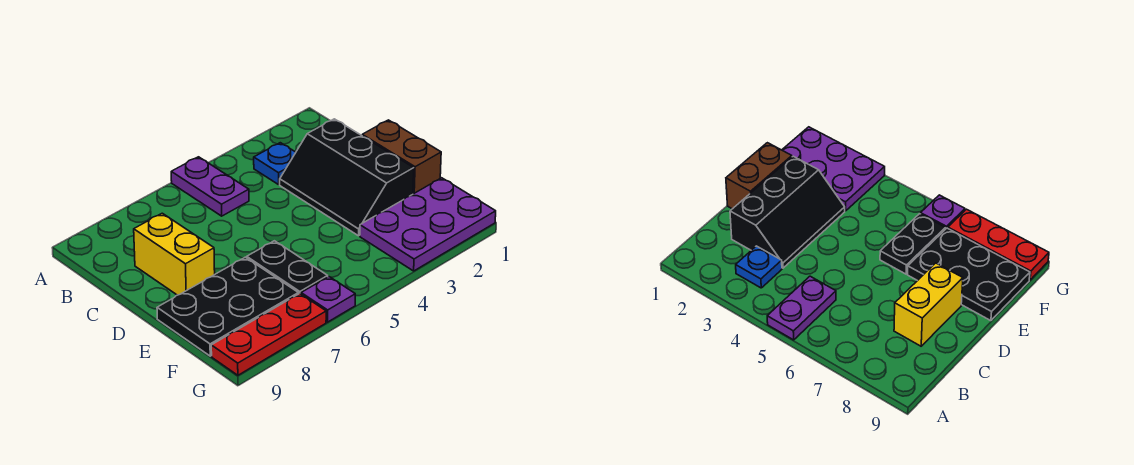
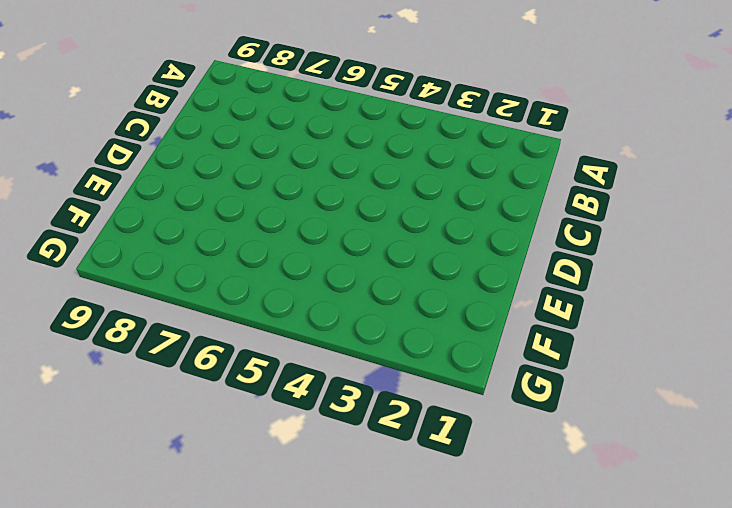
none -> purple plate A5:B5 level 1
none -> blue plate B3 level 1

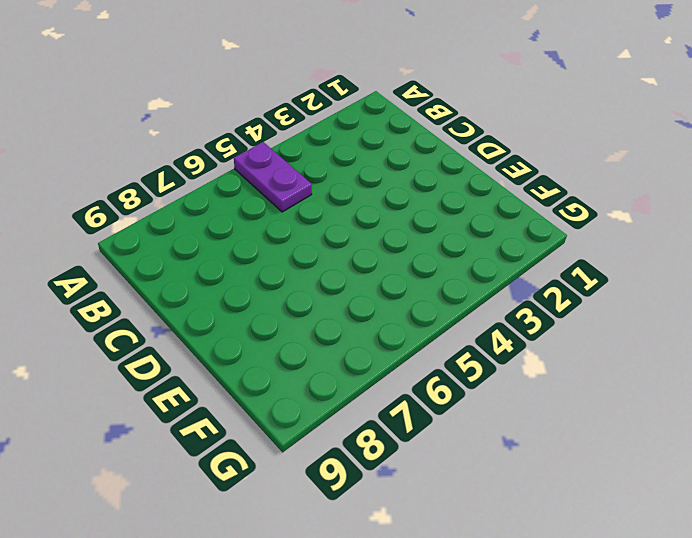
none -> blue plate B3 level 1
none -> black slope C2:E3 level 1 top 2

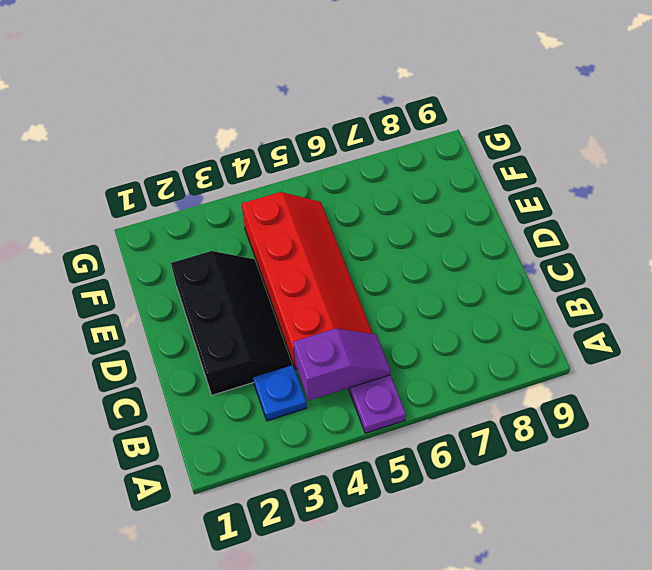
purple slope B4:B5 level 2 top 4 -> none
red slope C4:F5 level 1 top 4 -> none
none -> yellow brick C8:D8 level 1
none -> brown brick D1:E1 level 1

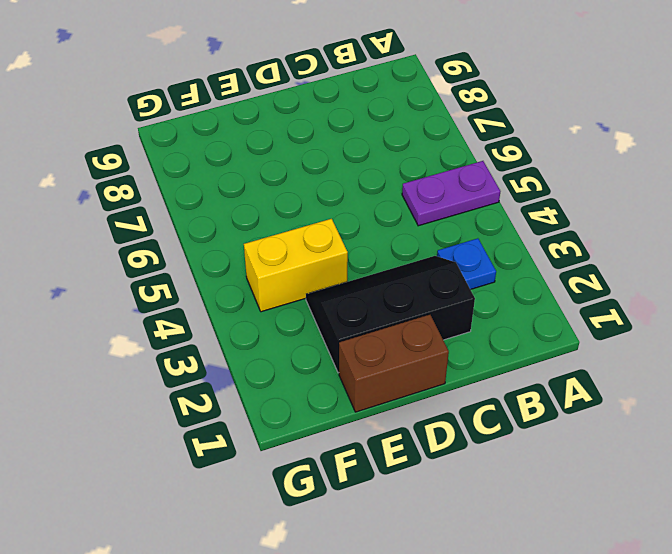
yellow brick E4:F4 level 1 -> yellow brick C8:D8 level 1
none -> black plate E6:F6 level 1
none -> black plate E7:F9 level 1

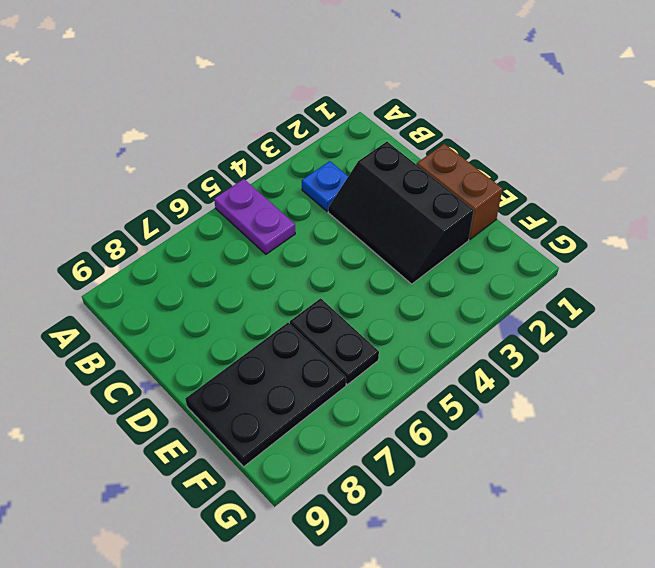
none -> yellow brick C8:D8 level 1
none -> purple plate F1:G3 level 1

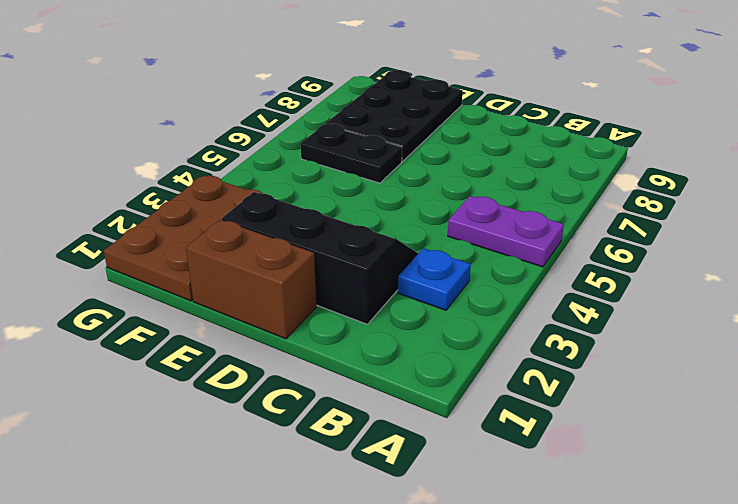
brown plate F1:G3 level 1 -> purple plate F1:G3 level 1
none -> yellow brick C8:D8 level 1
none -> purple plate G6 level 1

